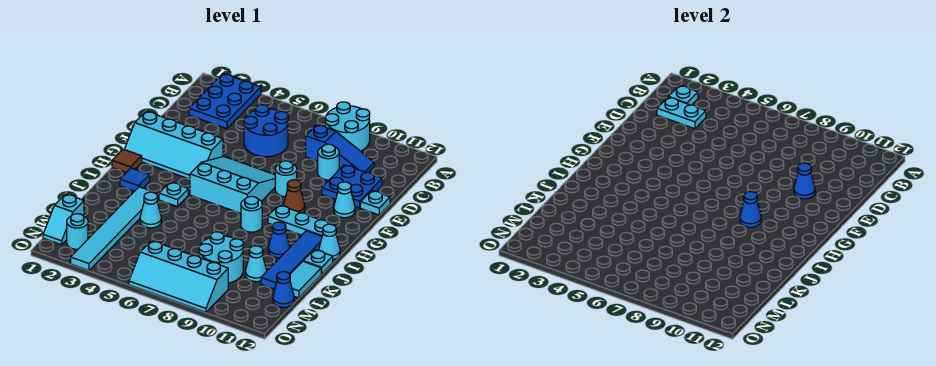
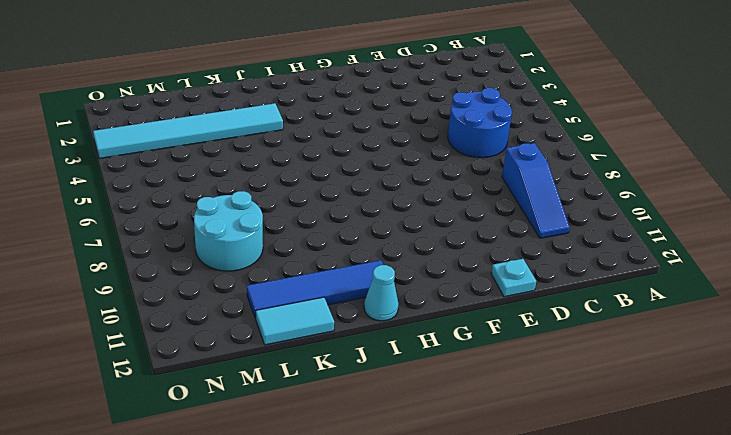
none -> blue plate A2:C3 level 1
none -> cyan round brick A8:B9 level 1
none -> cyan round brick D9 level 1
none -> blue plate D10:E11 level 1

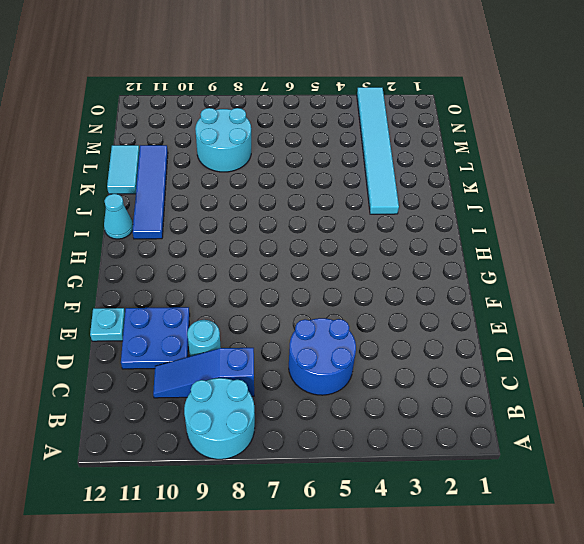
none -> blue plate A2:C3 level 1
none -> cyan slope F1:G4 level 1 top F
none -> cyan slope F5:H7 level 1 top H
none -> cyan round brick F8 level 1

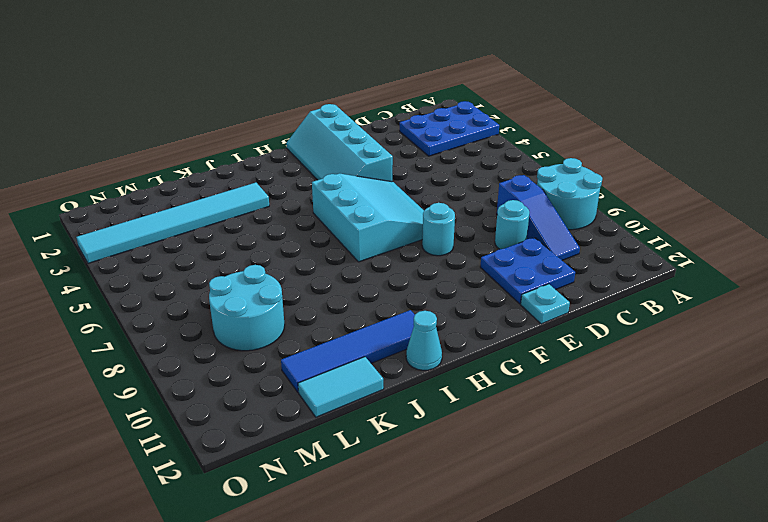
none -> blue round brick C5:D6 level 1
none -> cyan cone F11 level 1
none -> brown cone G9 level 1
none -> brown tile H1 level 1

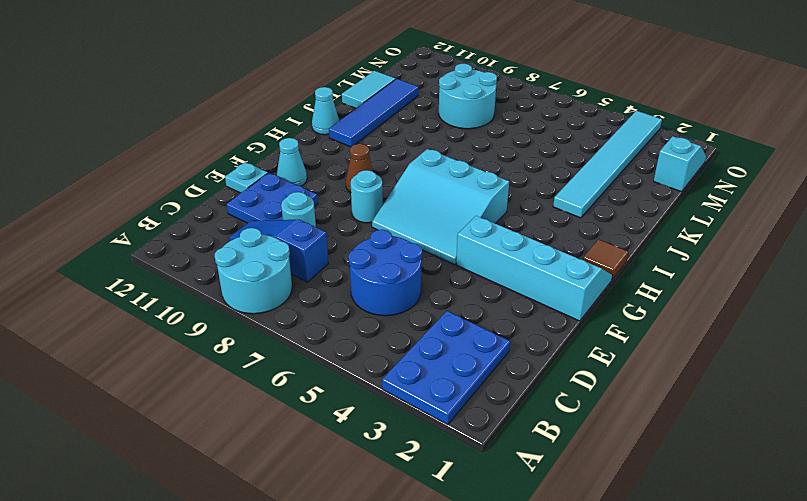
none -> cyan plate H9:H11 level 1
none -> blue tile I2 level 1
none -> cyan plate I4 level 1
none -> cyan round brick I8 level 1

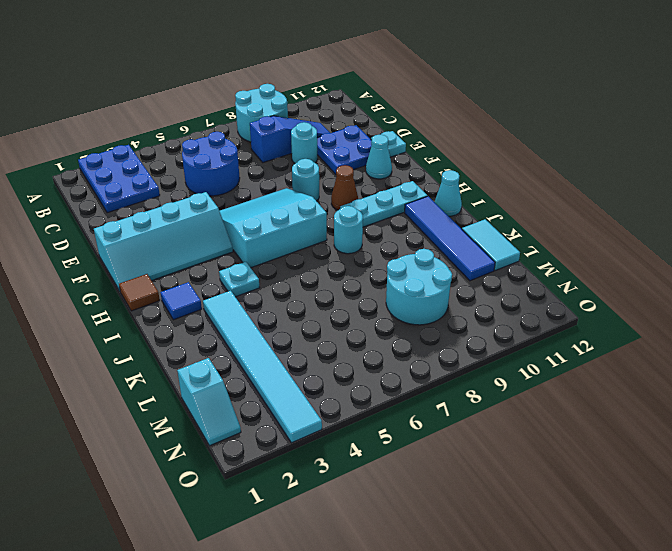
none -> blue cone J10 level 1
none -> cyan plate J12 level 1
none -> cyan cone K4 level 1
none -> cyan cone L10 level 1

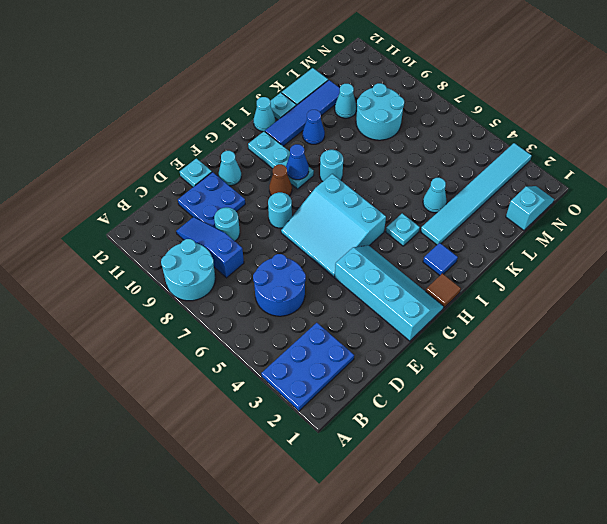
none -> blue cone M12 level 1
none -> cyan round brick N2 level 1
none -> cyan slope N6:O9 level 1 top N
none -> cyan plate B2 level 2

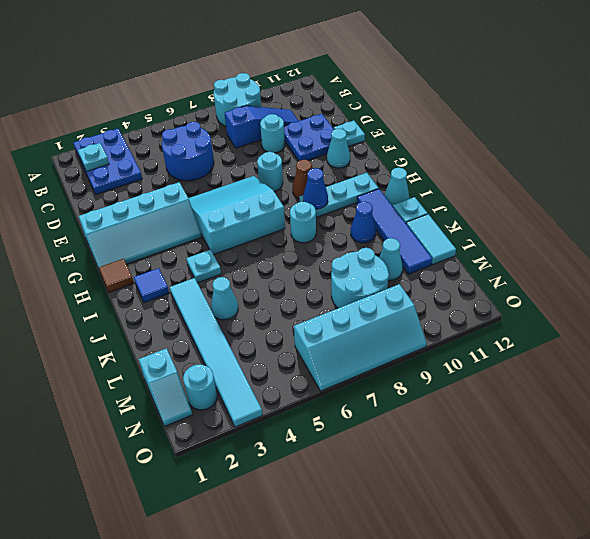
none -> blue cone M12 level 1
none -> cyan plate C2:C3 level 2
none -> blue cone E10 level 2

